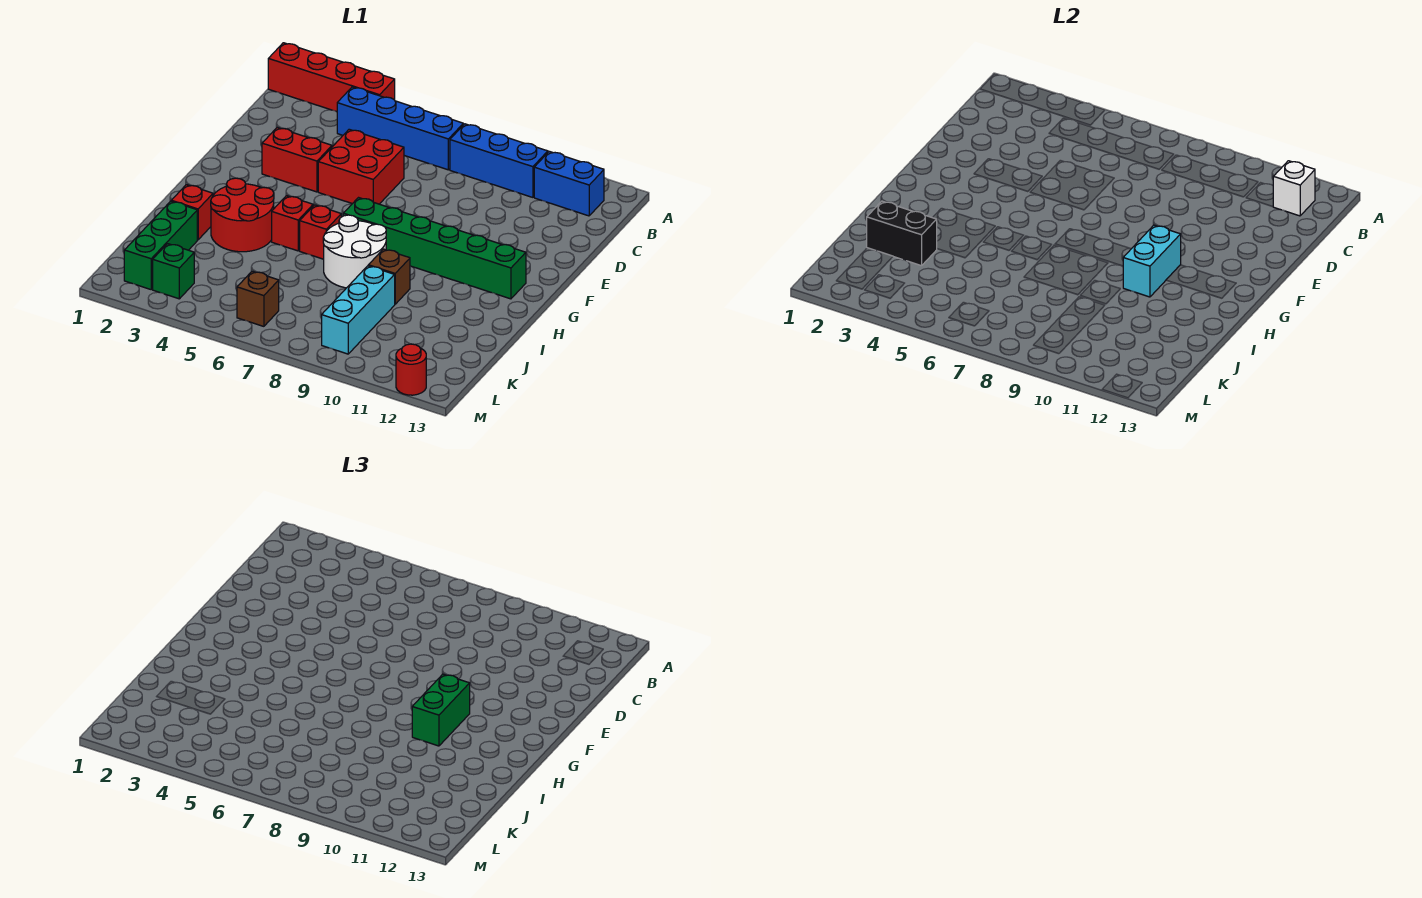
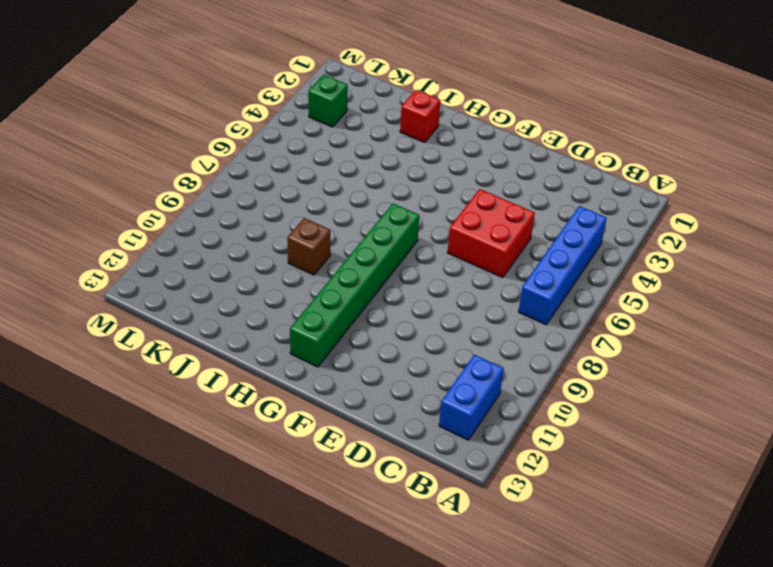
none -> red brick A1:A4 level 1
none -> blue brick B8:B10 level 1
none -> red brick E3:E4 level 1

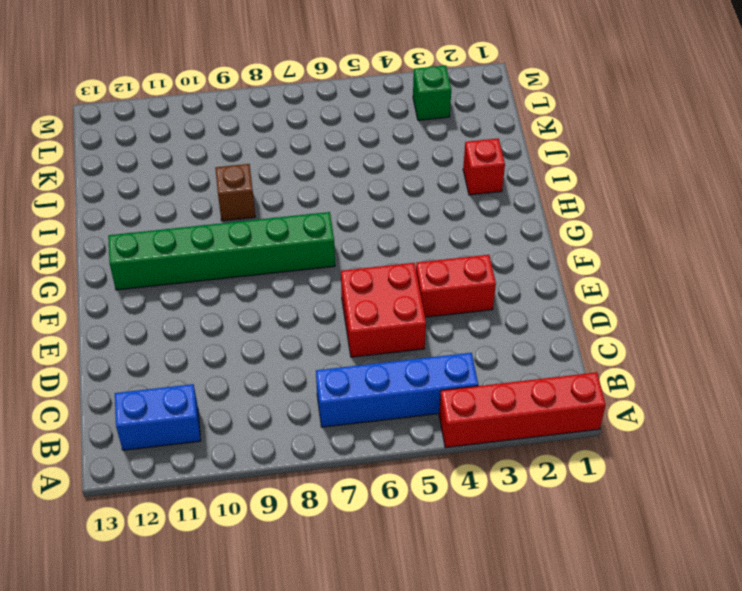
none -> blue brick B8:B10 level 1
none -> red round brick H3:I4 level 1
none -> red brick H5 level 1

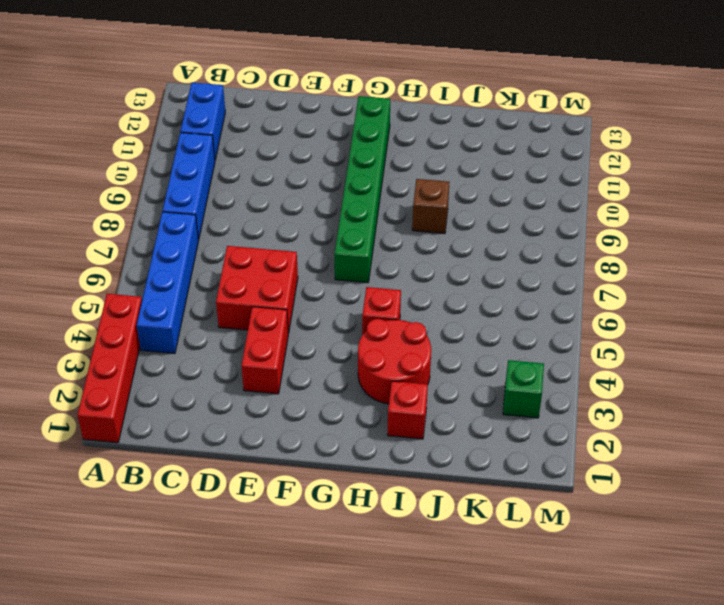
none -> red brick H6 level 1
none -> white round brick H7:I8 level 1
none -> green brick J2:L2 level 1

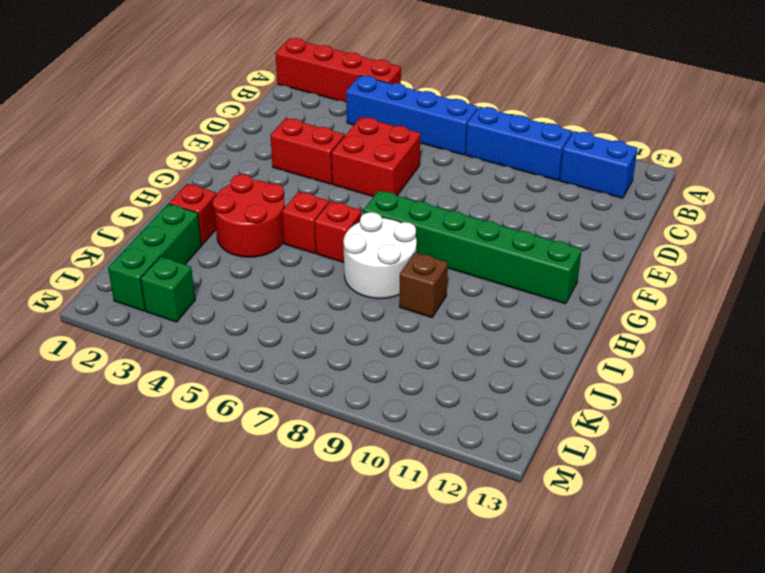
none -> cyan brick J9:L9 level 1
none -> brown brick L6 level 1
none -> red round brick M12 level 1

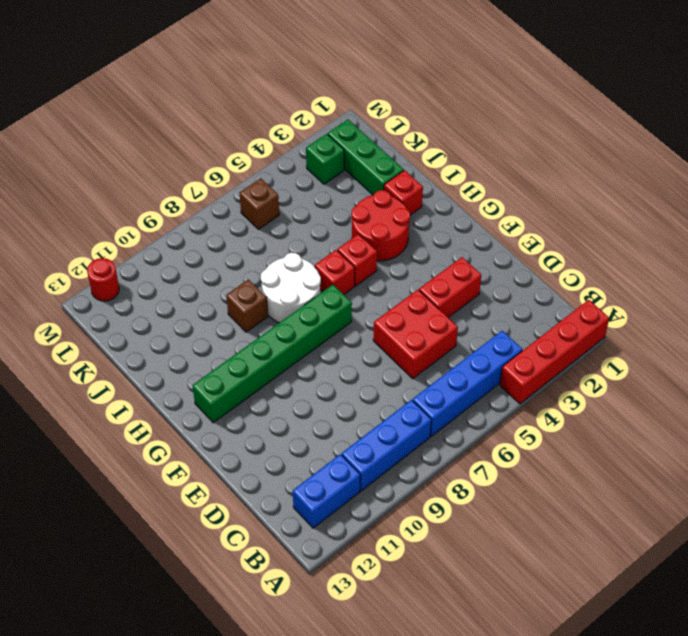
none -> cyan brick J9:L9 level 1
none -> white brick B12 level 2
none -> cyan brick G10:H10 level 2

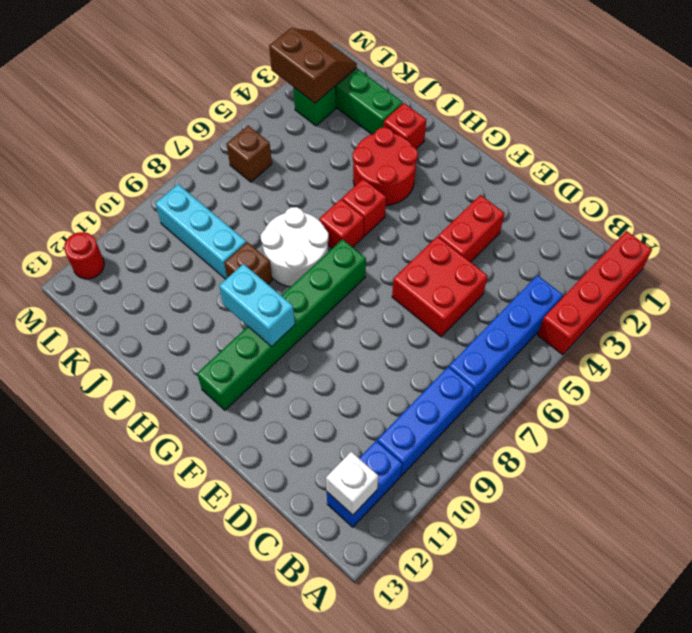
brown slope L2:M3 level 2 top 3 -> none
none -> black brick J2:J3 level 2
none -> green brick G10:H10 level 3

